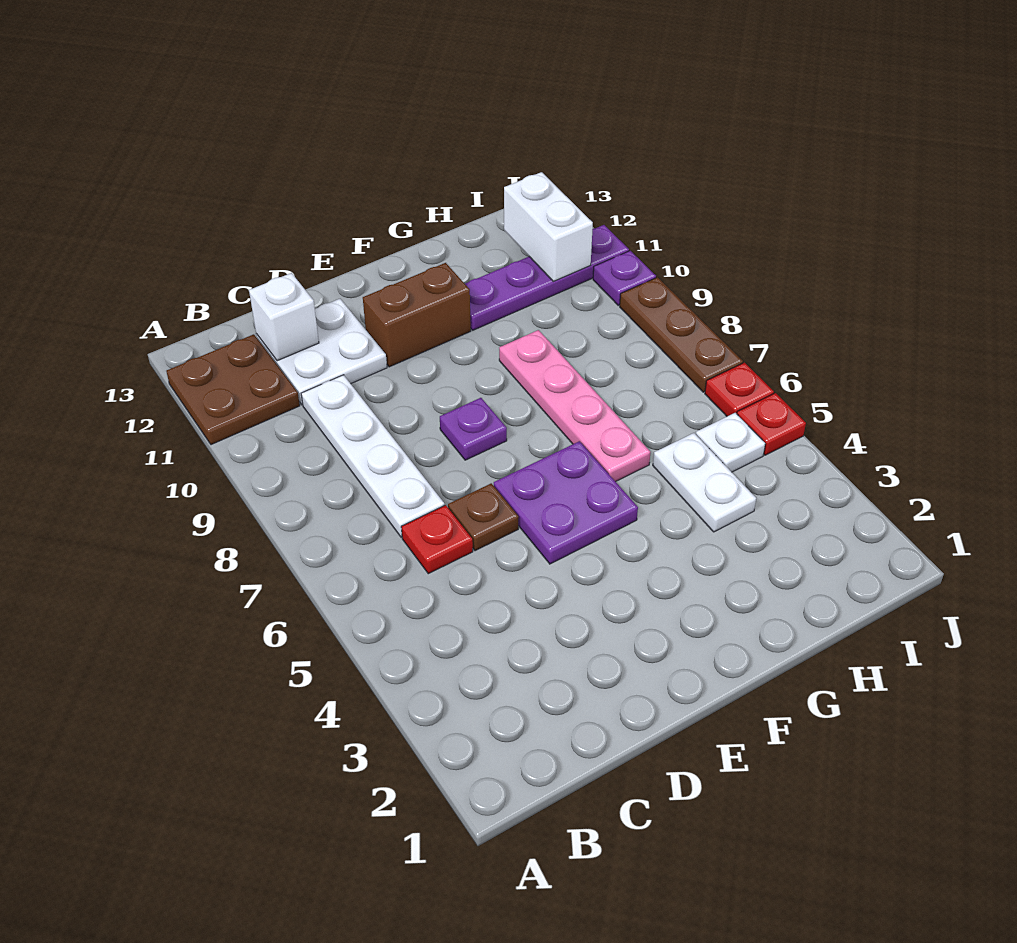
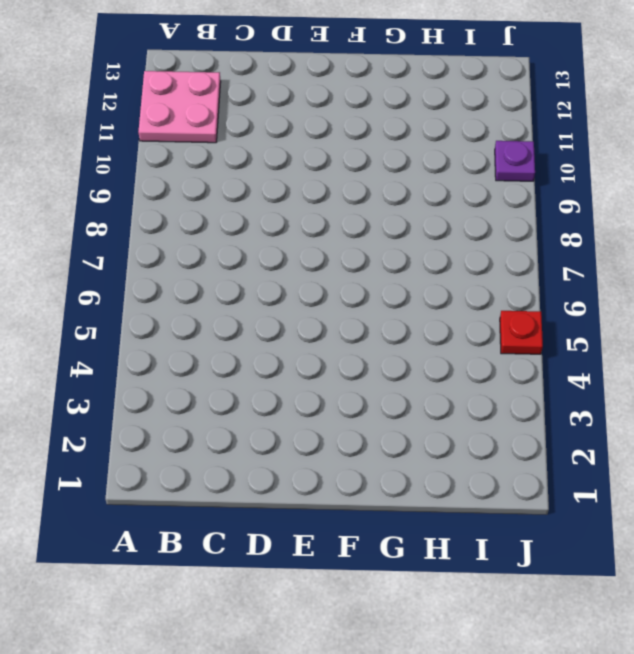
pink plate A11:B12 level 1 -> brown plate A11:B12 level 1
none -> red plate C6 level 1
none -> white plate C7:C10 level 1
none -> white plate C11:D12 level 1

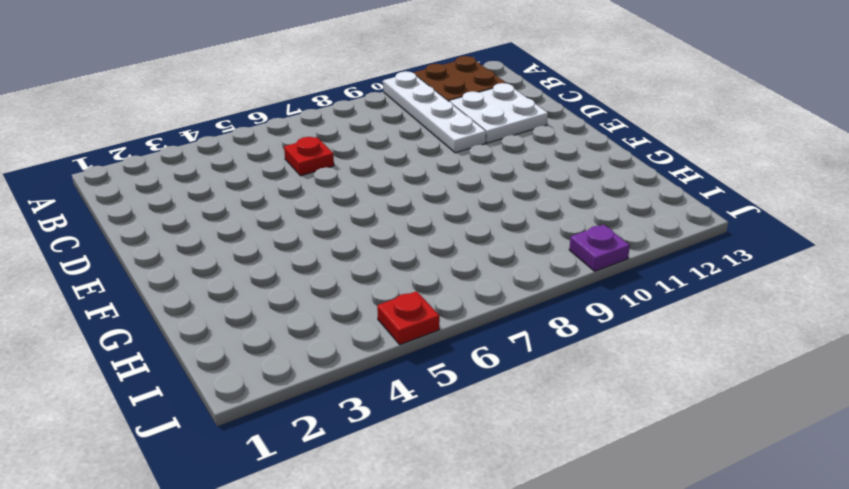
white plate A10:D10 level 1 -> white plate C7:C10 level 1
none -> brown plate D6 level 1
none -> purple plate E5:F6 level 1
none -> purple plate E8 level 1

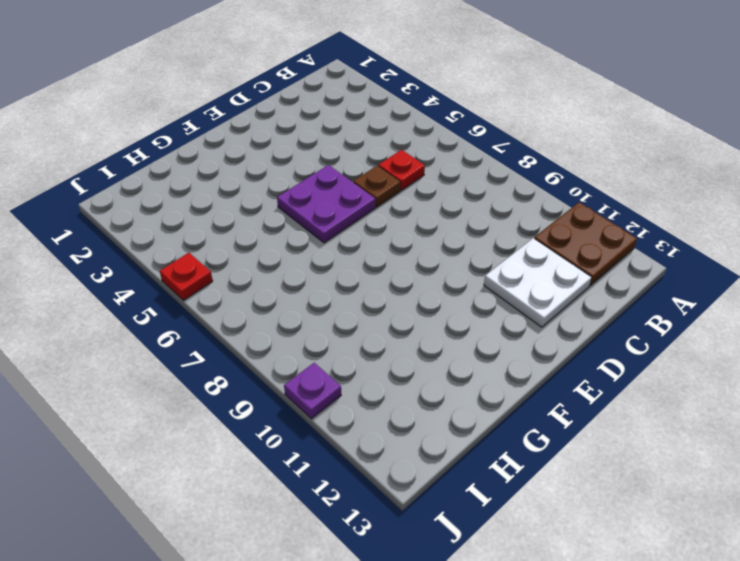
none -> white plate C7:C10 level 1
none -> purple plate E8 level 1
none -> brown brick E11:F11 level 1

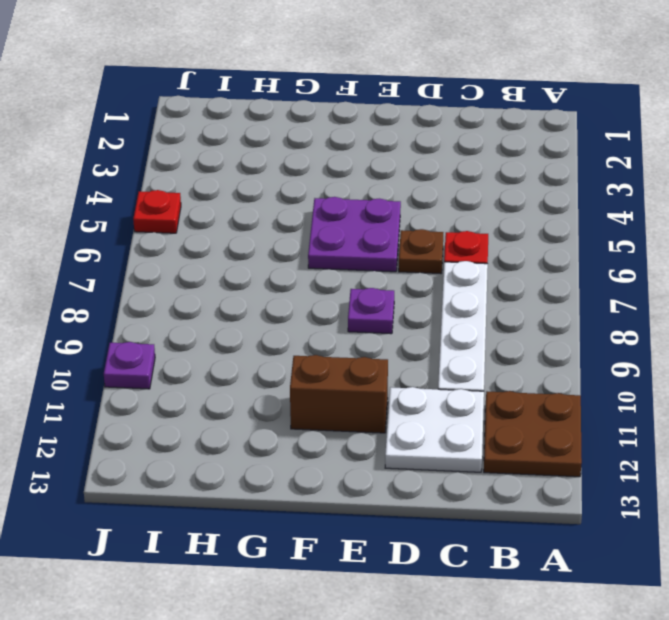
none -> pink plate G6:G9 level 1
none -> purple plate G11:J11 level 1
none -> white plate H4:H5 level 1

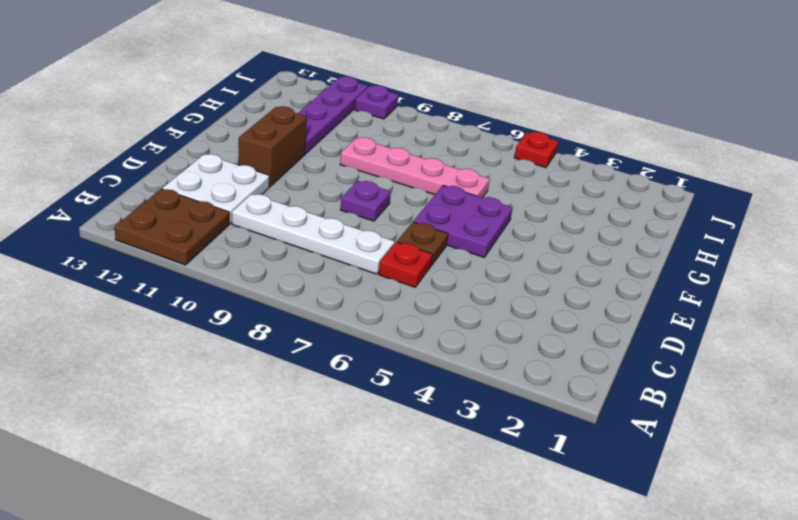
none -> white plate H4:H5 level 1
none -> white plate I5 level 1
none -> red plate J6 level 1

